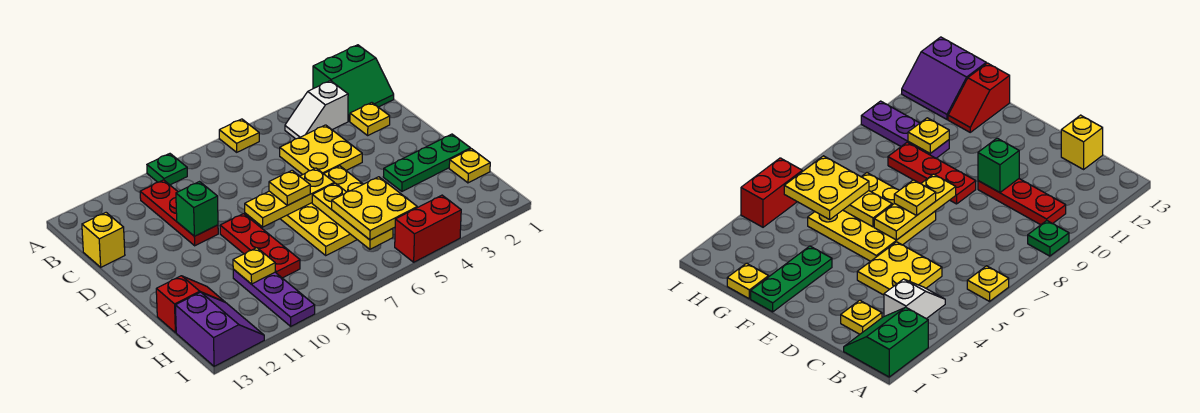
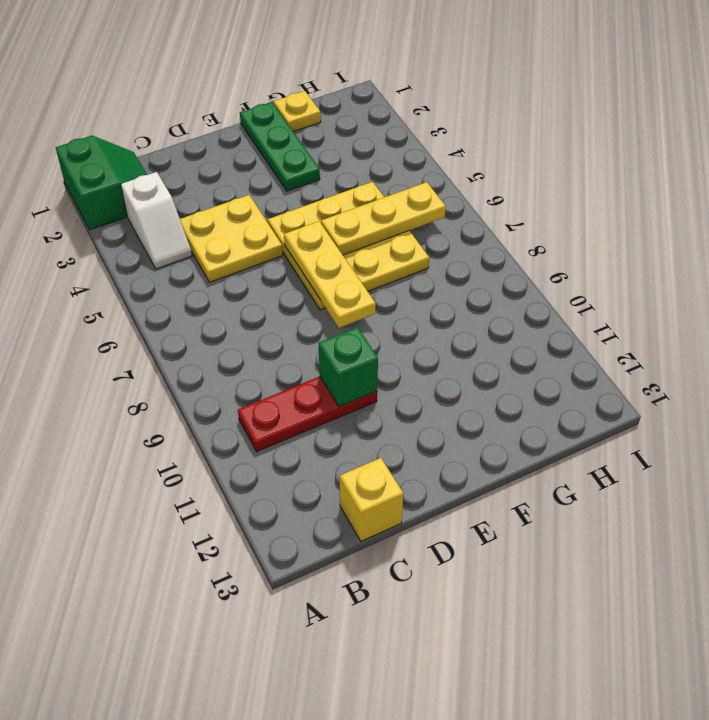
none -> yellow plate A6 level 1
none -> green plate A9 level 1
none -> yellow plate C2 level 1

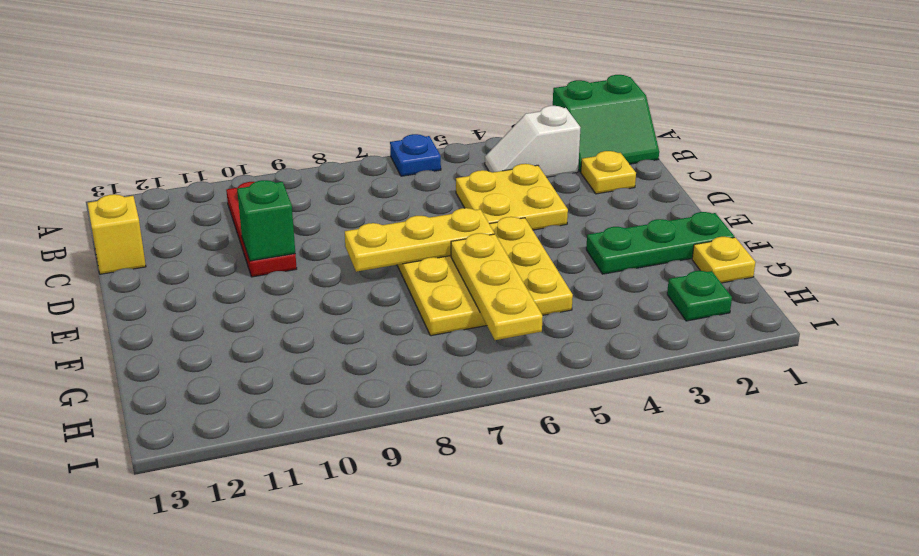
blue plate A6 level 1 -> yellow plate A6 level 1
green plate H2 level 1 -> green plate A9 level 1
none -> red plate E9:G9 level 1
none -> purple plate G10:I10 level 1
none -> red slope G12:G13 level 1 top 13

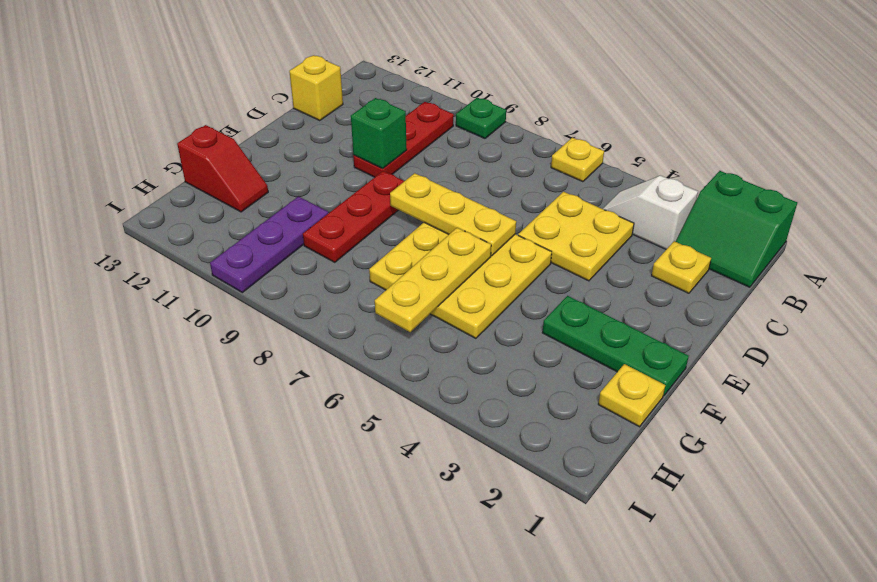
none -> purple slope H12:I13 level 1 top 13
none -> red brick I4:I5 level 1
none -> yellow plate G10 level 2

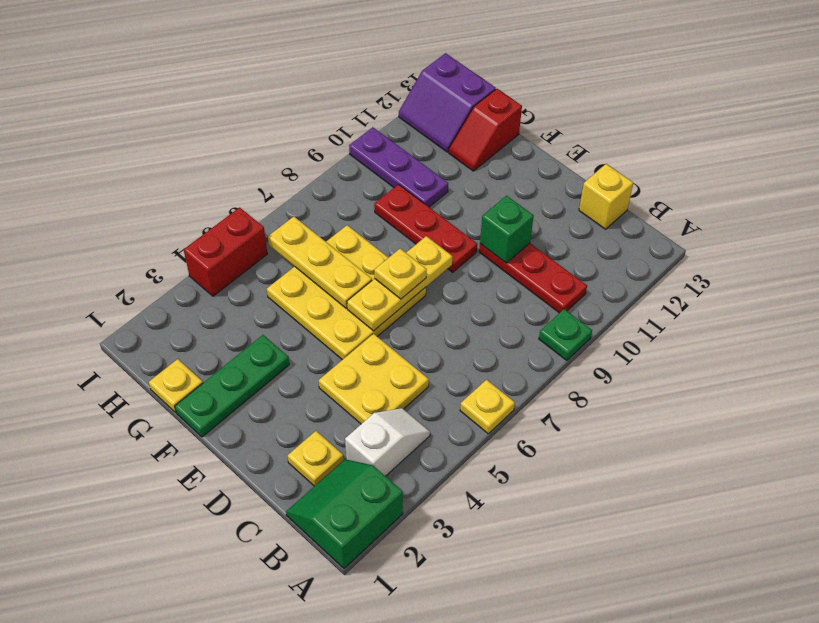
none -> yellow plate G10 level 2
none -> yellow plate G5:H6 level 3

